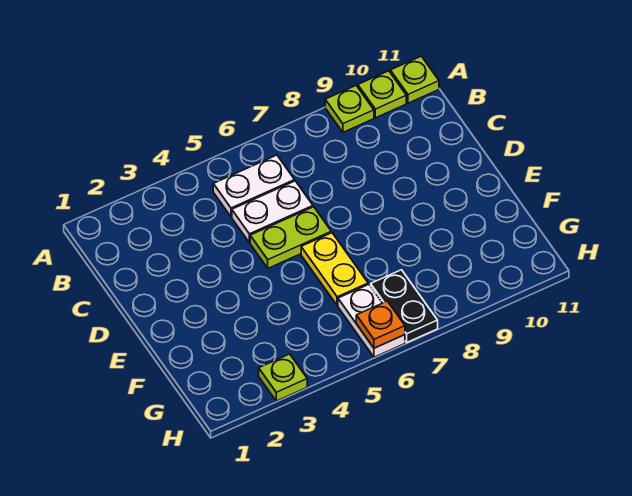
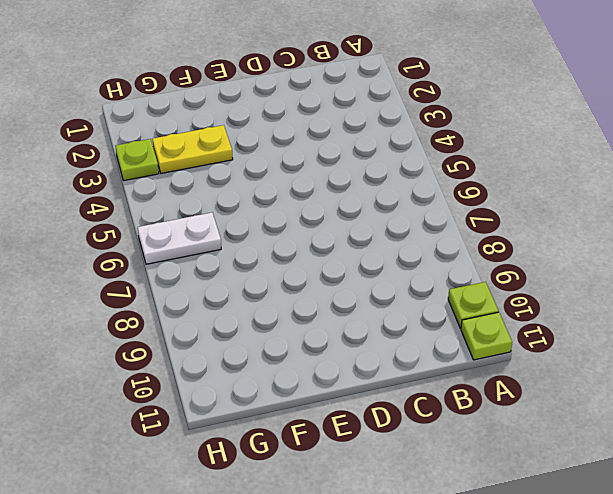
yellow plate F3:G3 level 1 -> yellow plate E6:F6 level 1
none -> lime plate A9 level 1
none -> white plate B5:B6 level 1

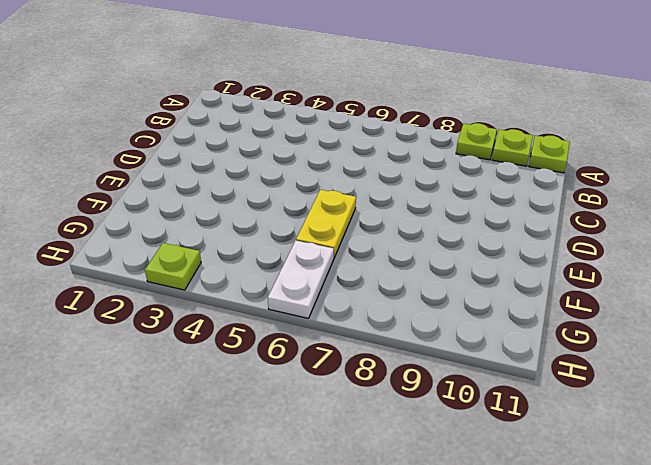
none -> white plate B5:B6 level 1
none -> white plate C5:C6 level 1

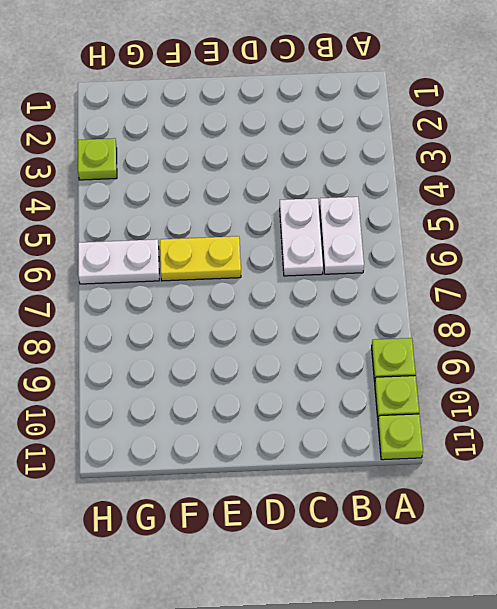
none -> lime plate D5:D6 level 1
none -> black plate G7:H7 level 1

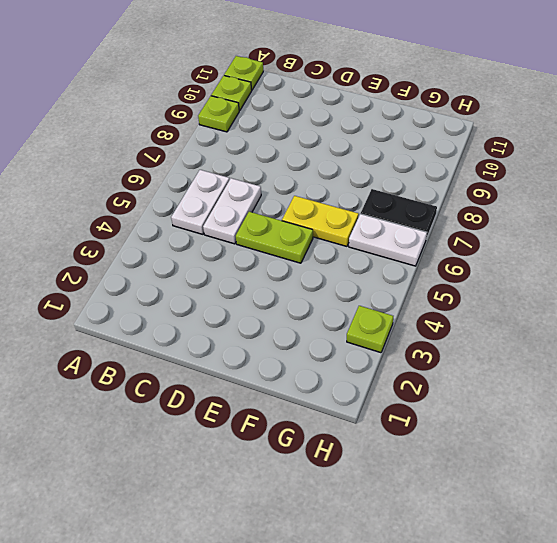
lime plate D5:E5 level 1 -> lime plate D5:D6 level 1
none -> orange plate H6 level 2

